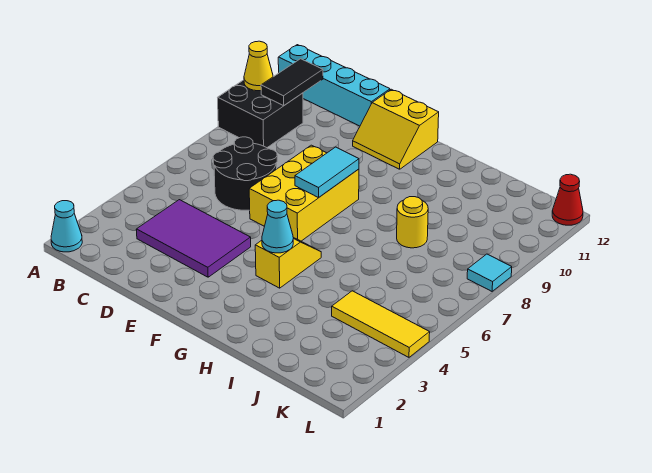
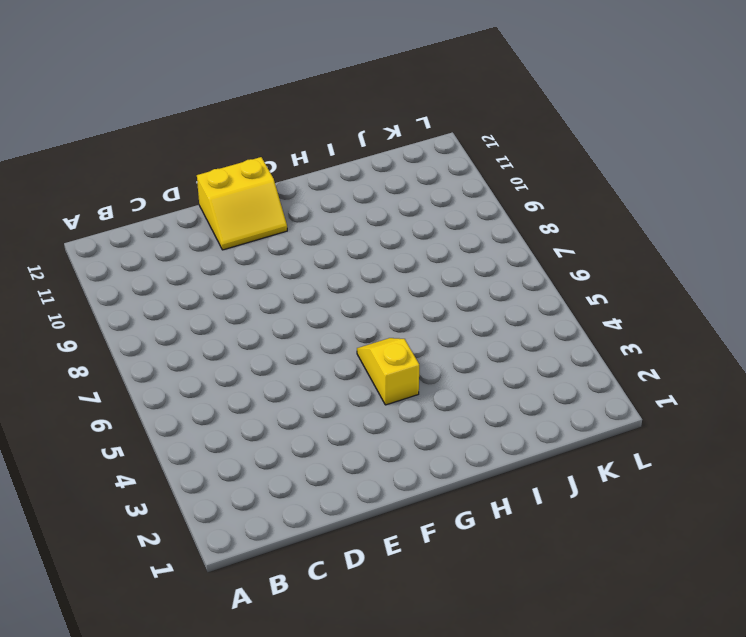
none -> cyan cone A1 level 1
none -> black brick A9:B10 level 1
none -> cyan brick A12:D12 level 1

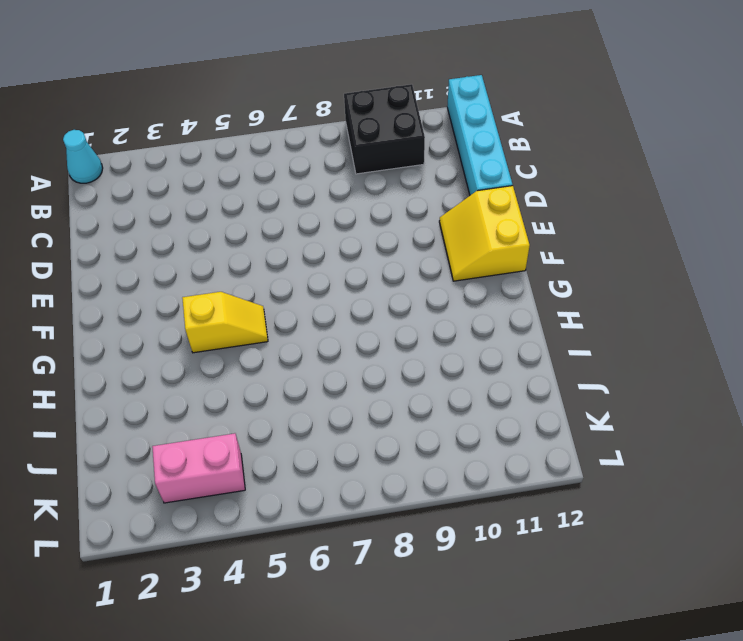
pink brick K3:K4 level 1 -> yellow tile J4:L4 level 1
none -> purple tile C3:E4 level 1
none -> black round brick C6:D7 level 1
none -> yellow brick E6:F8 level 1

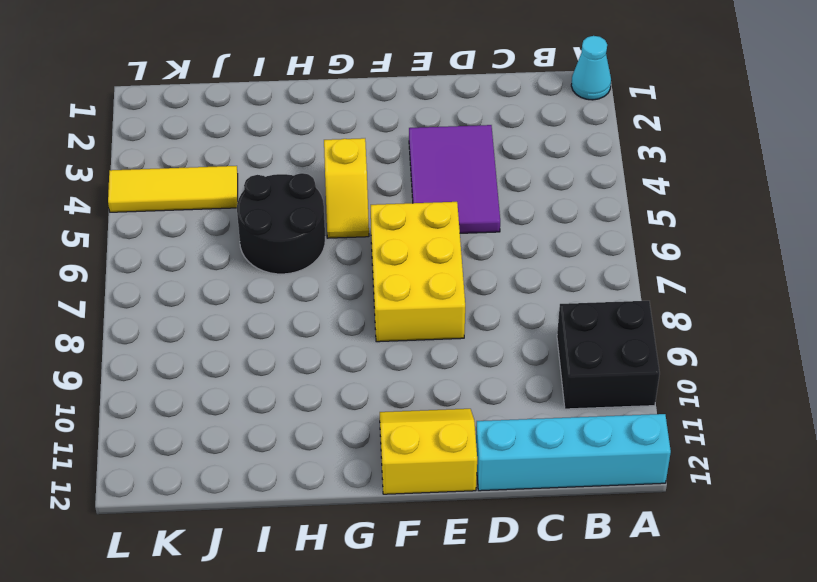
purple tile D3:E5 level 1 -> purple tile C3:E4 level 1
black round brick H5:I6 level 1 -> black round brick C6:D7 level 1
none -> yellow round brick I8 level 1
none -> cyan tile L8 level 1
none -> red cone L12 level 1

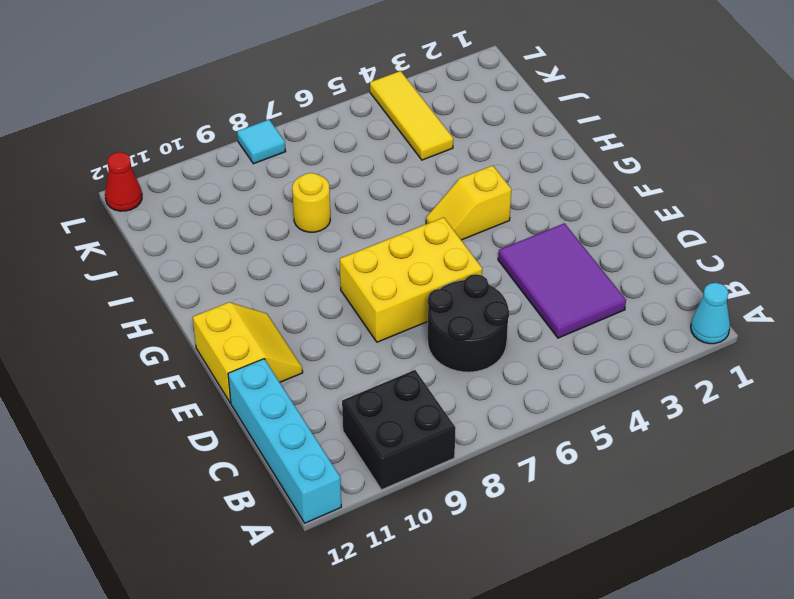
none -> yellow cone A10 level 2
none -> black tile B10:B11 level 2
none -> cyan tile F7:F8 level 2

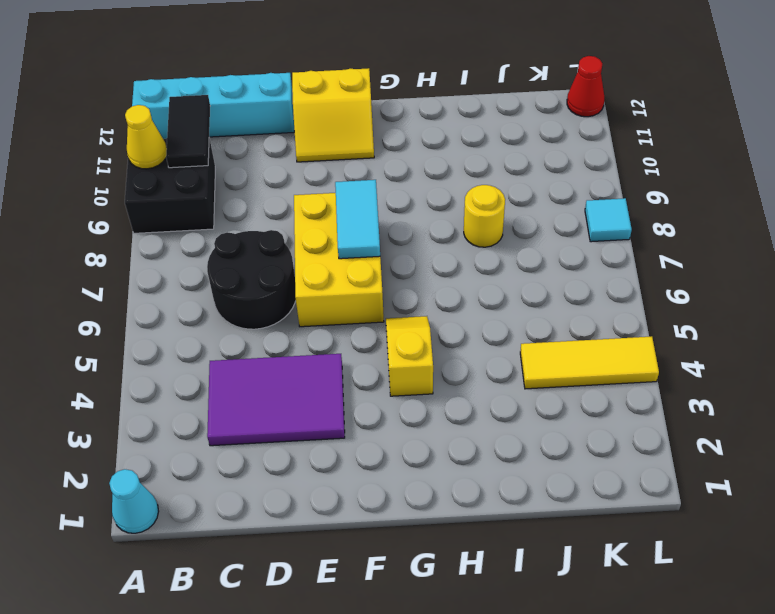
none -> cyan cone G4 level 2

